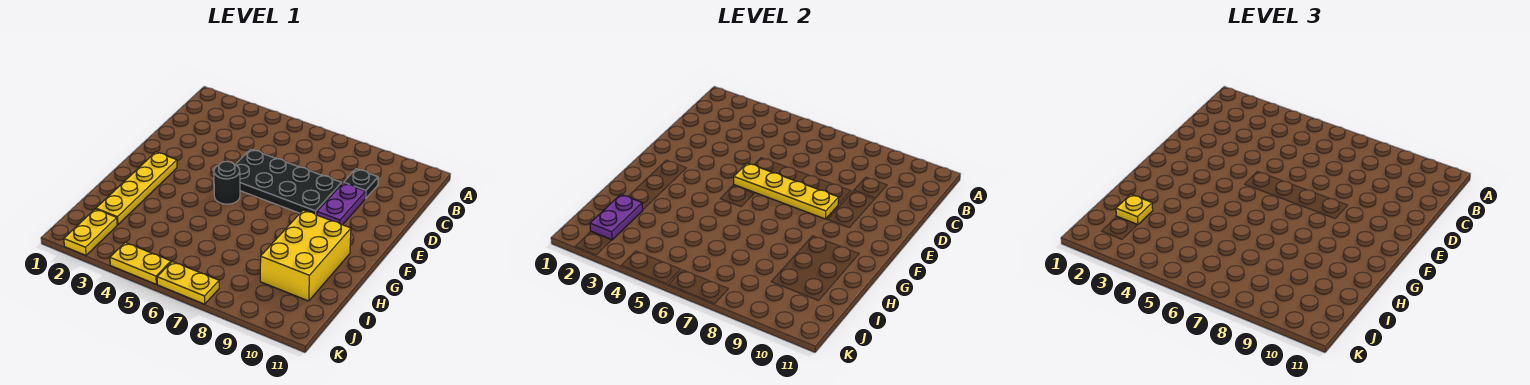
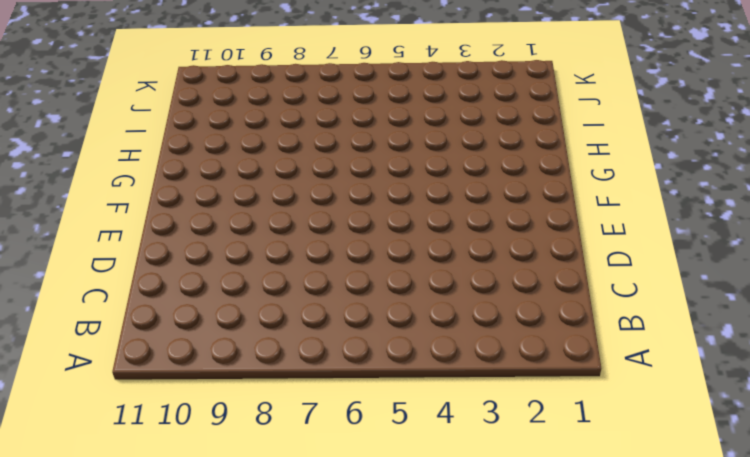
none -> black plate C9 level 1
none -> black plate D5:E8 level 1
none -> purple plate D9:E9 level 1

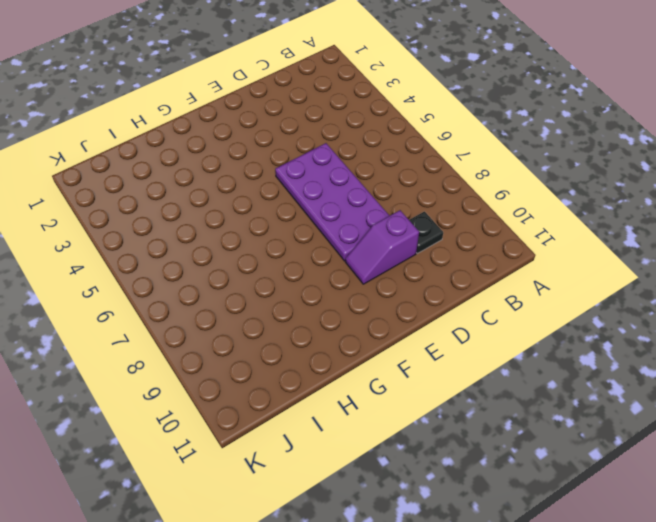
purple plate D5:E8 level 1 -> black plate D5:E8 level 1
purple slope D9:E9 level 1 top D -> purple plate D9:E9 level 1
none -> yellow plate F2:I2 level 1
none -> black round brick F5 level 1
none -> yellow brick G9:I10 level 1

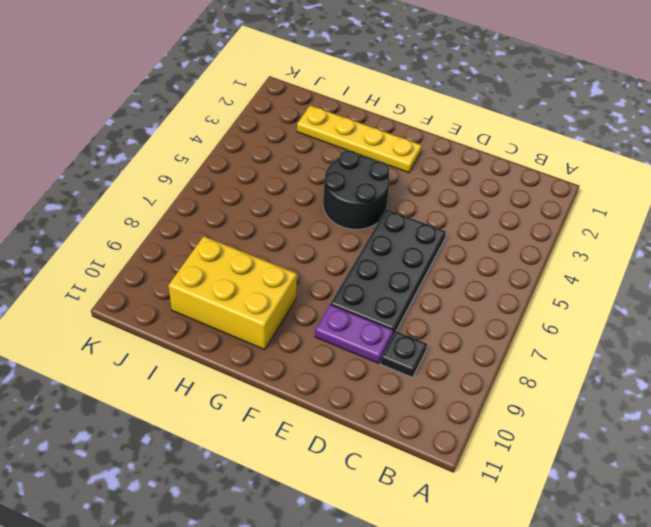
black round brick F4:G5 level 1 -> black round brick F5 level 1
none -> yellow plate J2:K2 level 1
none -> yellow plate K4:K5 level 1
none -> yellow plate K6:K7 level 1

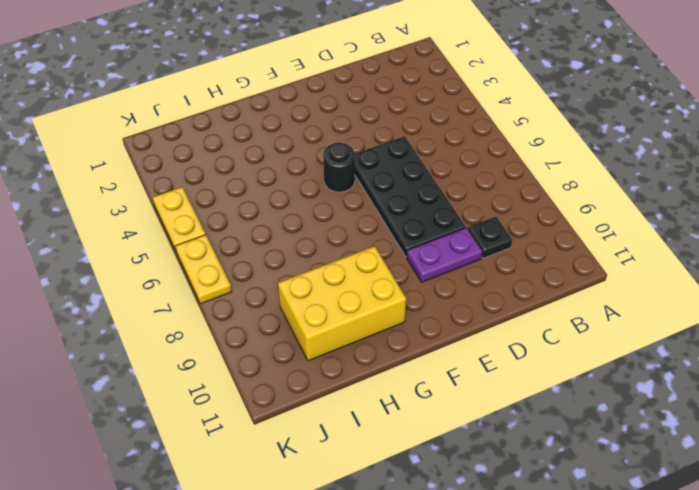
none -> yellow plate F2:I2 level 1
none -> yellow plate J2:K2 level 1
none -> yellow plate E5:E8 level 2

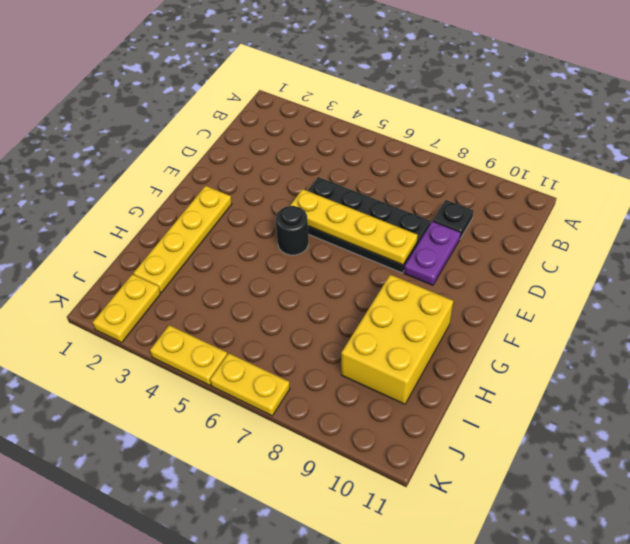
none -> purple plate I2:J2 level 2
none -> yellow plate I2 level 3

